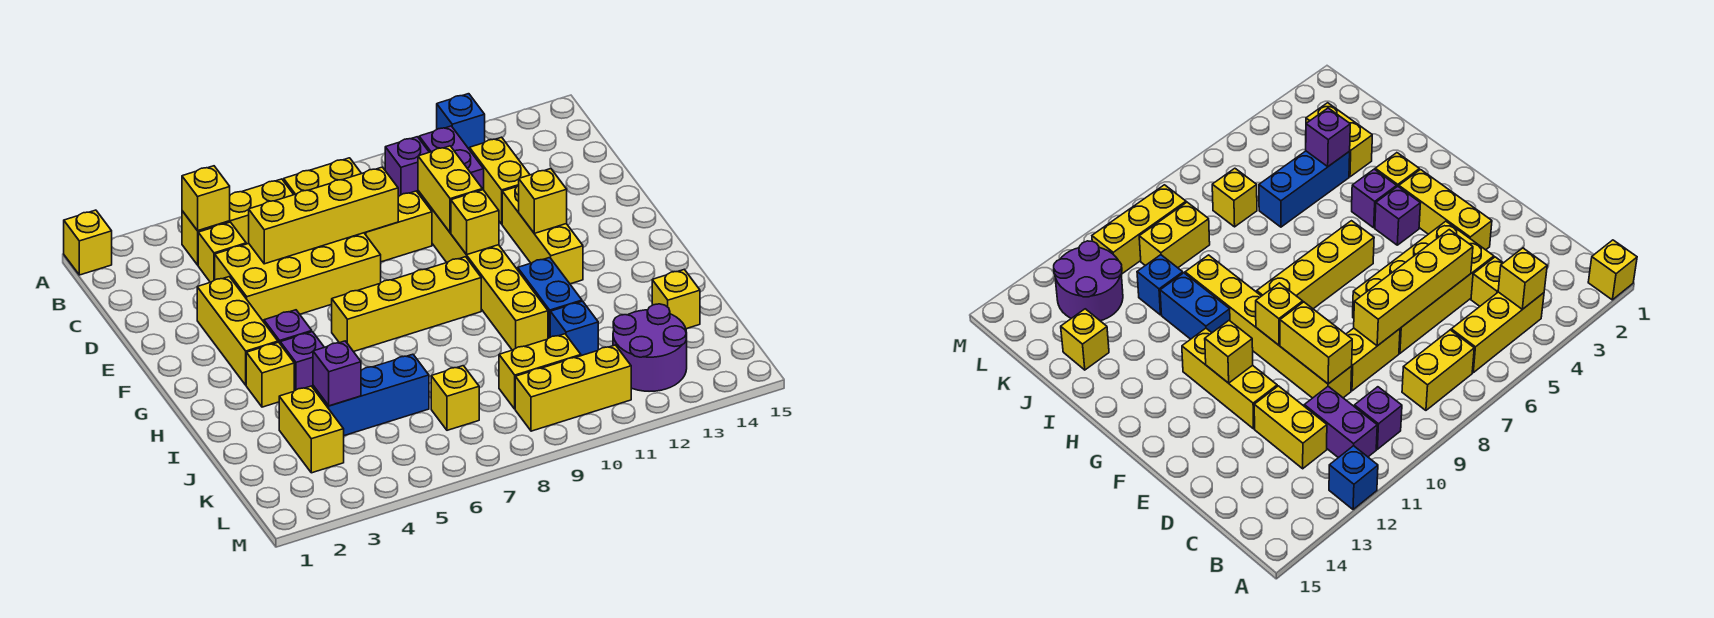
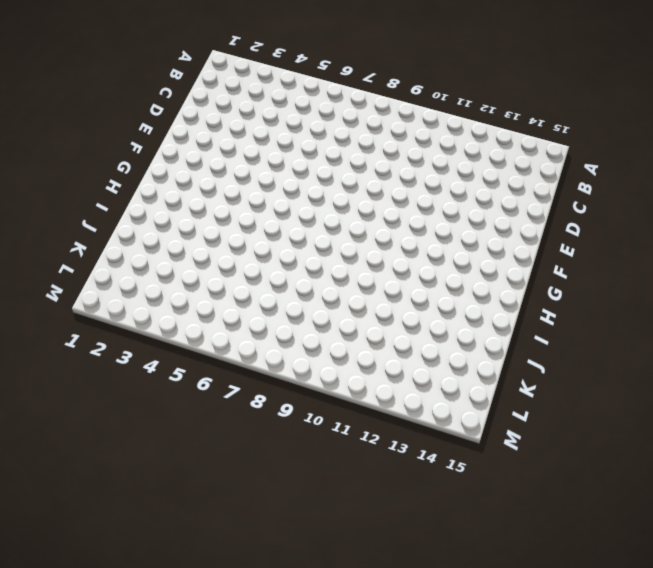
none -> yellow brick A1 level 1
none -> blue brick A12 level 1
none -> yellow brick B4:B6 level 1
none -> yellow brick B7:B8 level 1

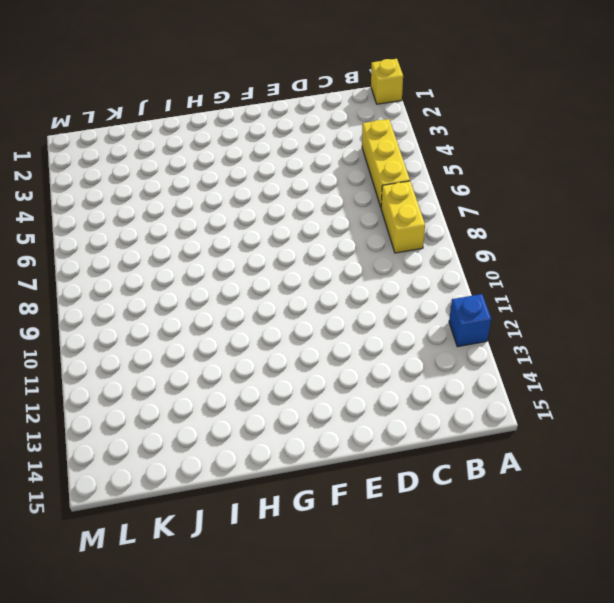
none -> purple brick B10 level 1
none -> purple brick B11:C11 level 1
none -> yellow brick C4 level 1
none -> yellow brick C12:D12 level 1

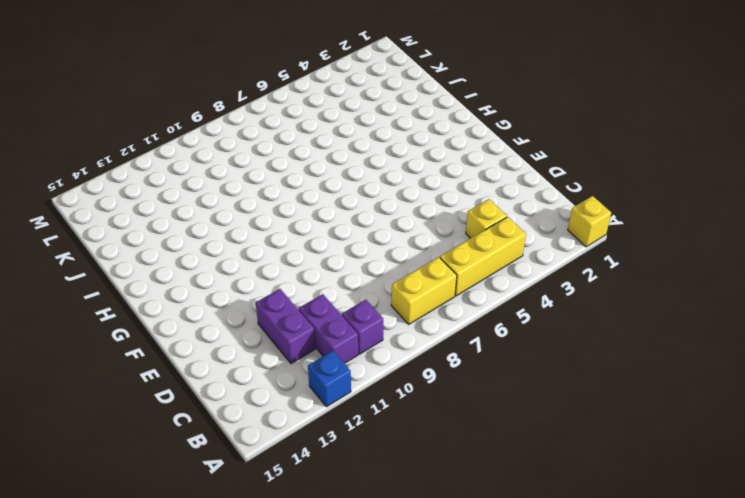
purple brick C12:D12 level 1 -> yellow brick C12:D12 level 1
none -> yellow brick D4:E7 level 1
none -> yellow brick D8:D9 level 1
none -> yellow brick D10:I10 level 1
none -> yellow brick E3:G3 level 1

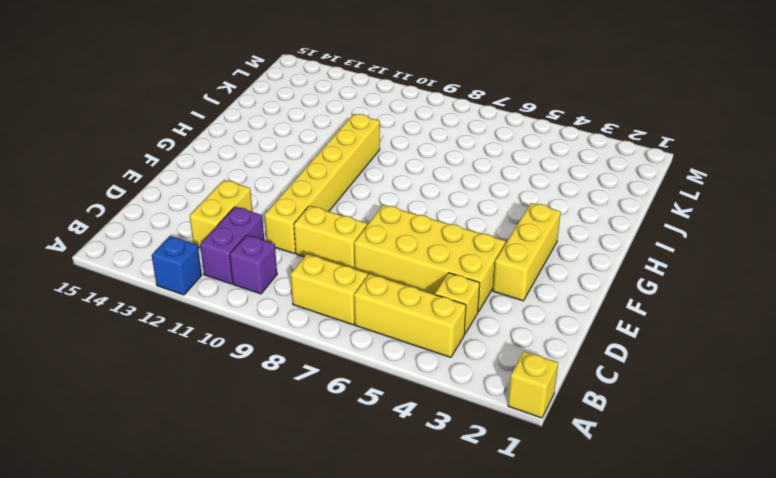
none -> yellow brick E12:G12 level 1
none -> purple brick G4 level 1
none -> yellow brick G6:G9 level 1
none -> yellow brick H3 level 1

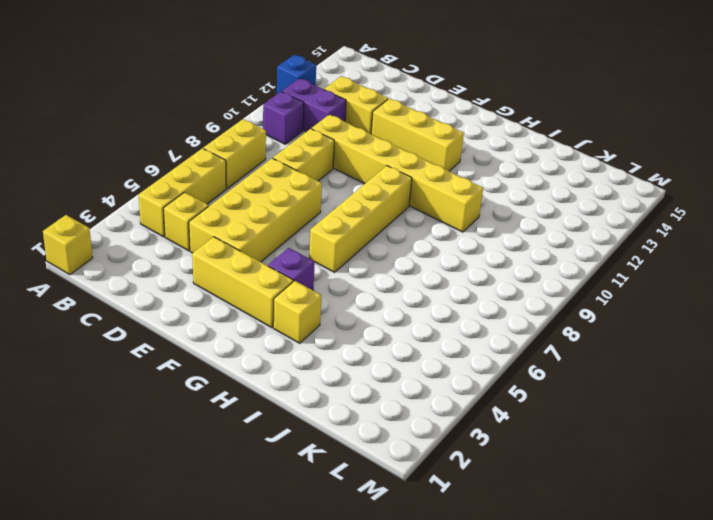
none -> purple brick H4 level 1
none -> blue brick H11:I11 level 1
none -> yellow brick J3:K3 level 1
none -> blue brick J4:J6 level 1

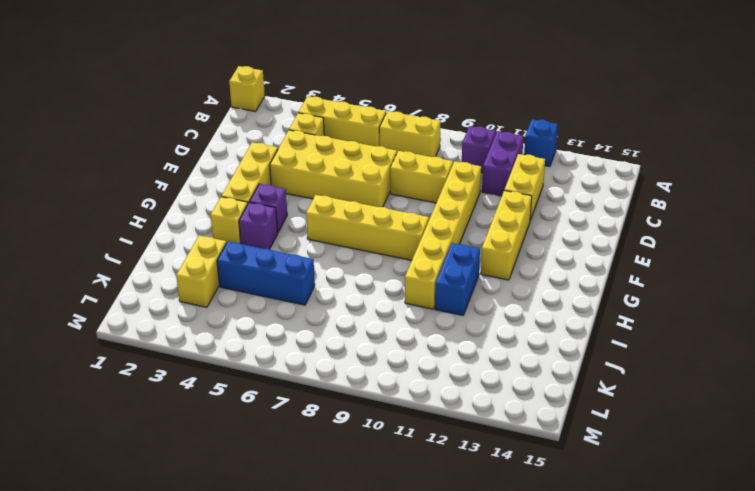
none -> blue brick J11 level 1
none -> yellow brick J14 level 1
none -> yellow brick K7 level 1
none -> yellow brick K9:K10 level 1

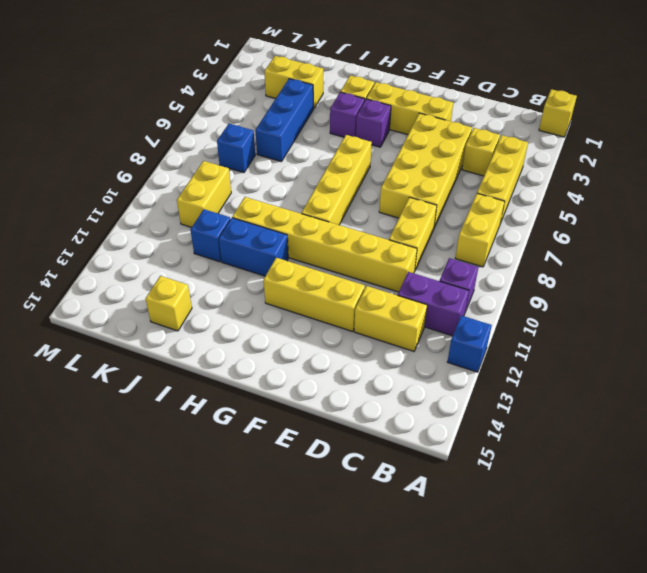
blue brick K7 level 1 -> yellow brick K7 level 1
none -> purple round brick K12:L13 level 1
none -> yellow brick L9:L11 level 1
none -> yellow brick B4 level 2
none -> yellow brick D5:D8 level 2

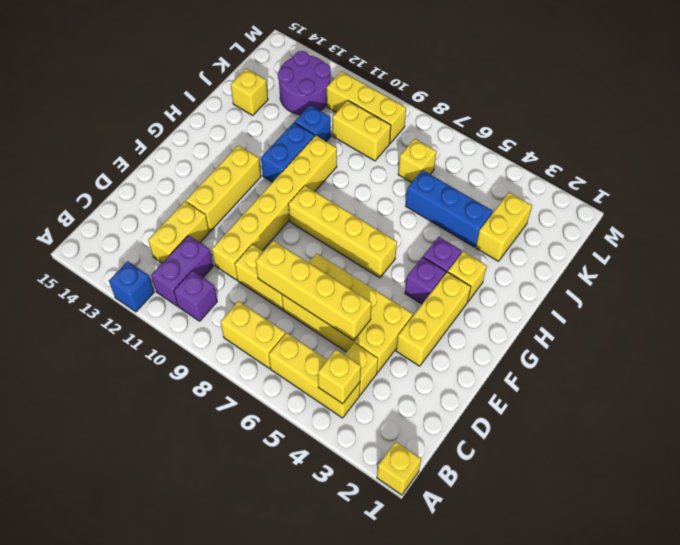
none -> yellow brick D10:E10 level 2
none -> yellow brick F10 level 2
none -> yellow brick F12 level 2
none -> purple brick J4 level 2

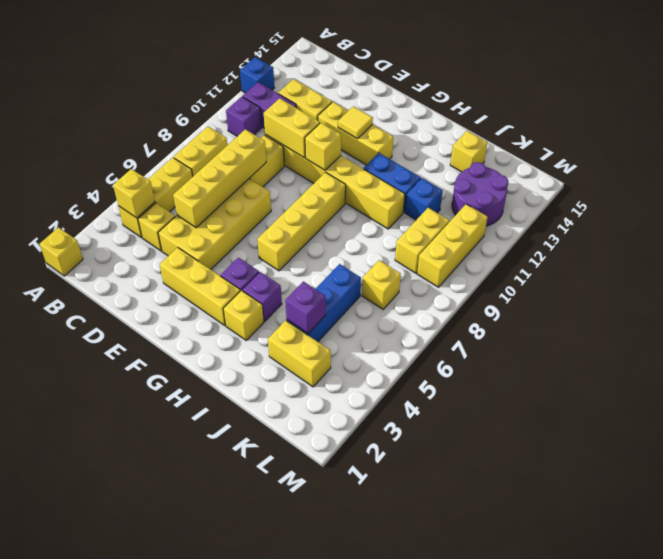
yellow tile F12 level 2 -> yellow brick F12 level 2

